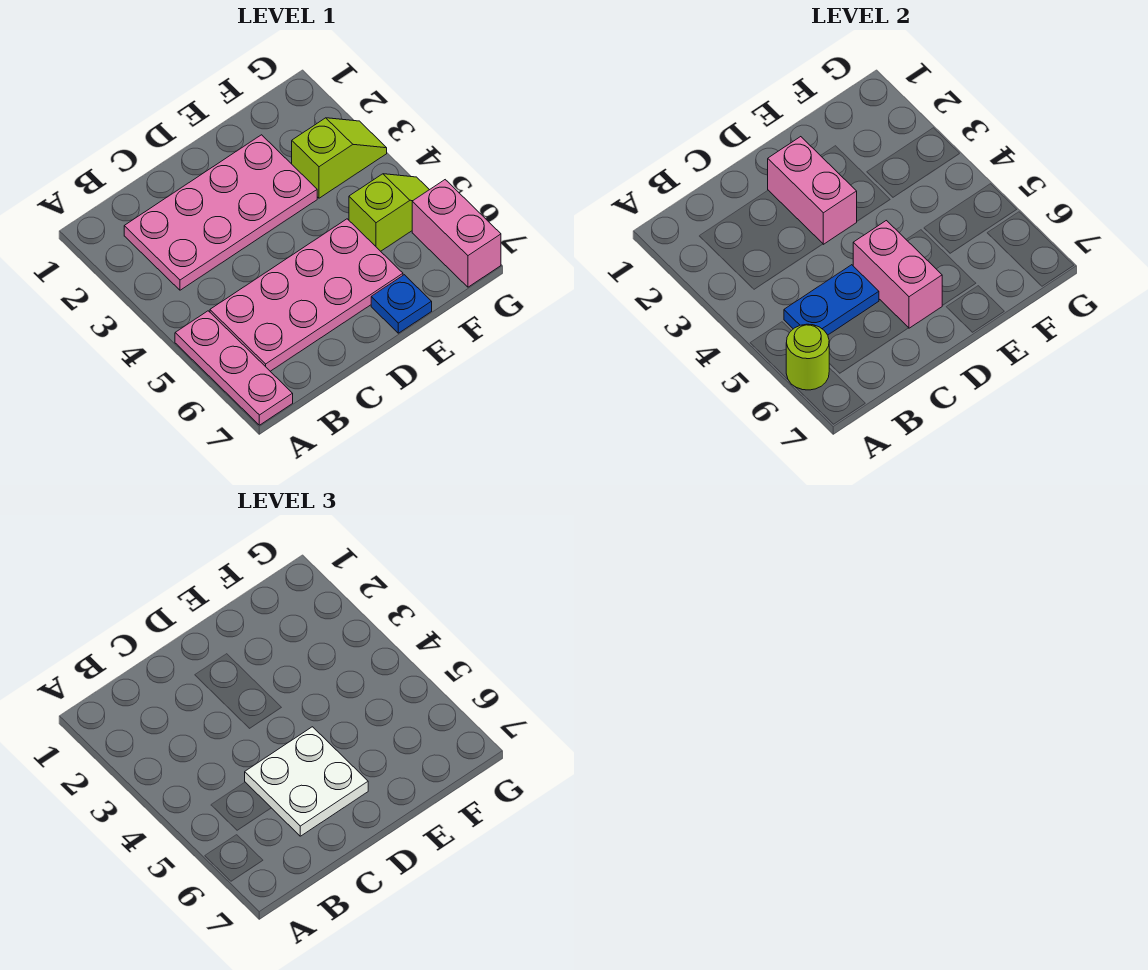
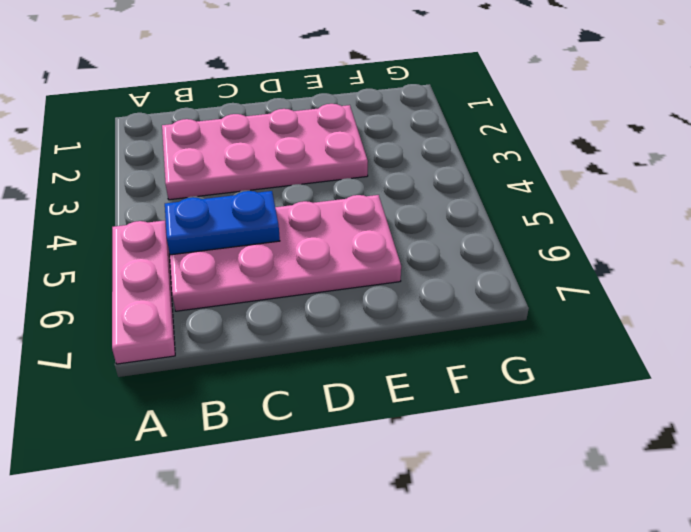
none -> blue plate E7 level 1
none -> lime slope F3:G3 level 1 top F
none -> lime slope F5:G5 level 1 top F

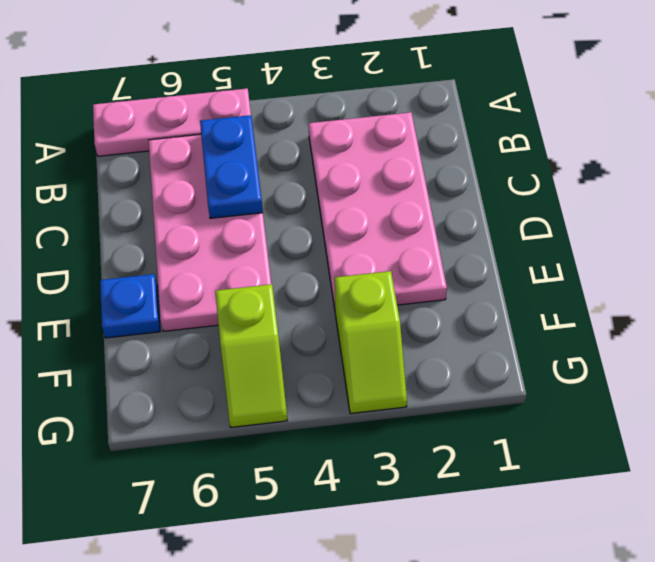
none -> pink brick G6:G7 level 1
none -> lime round brick A6 level 2
none -> pink brick D2:D3 level 2

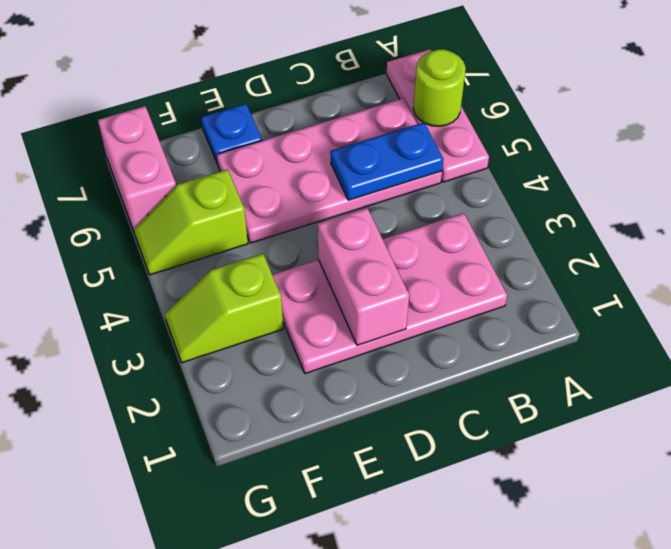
none -> pink brick D5:D6 level 2
none -> white plate C5:D6 level 3

